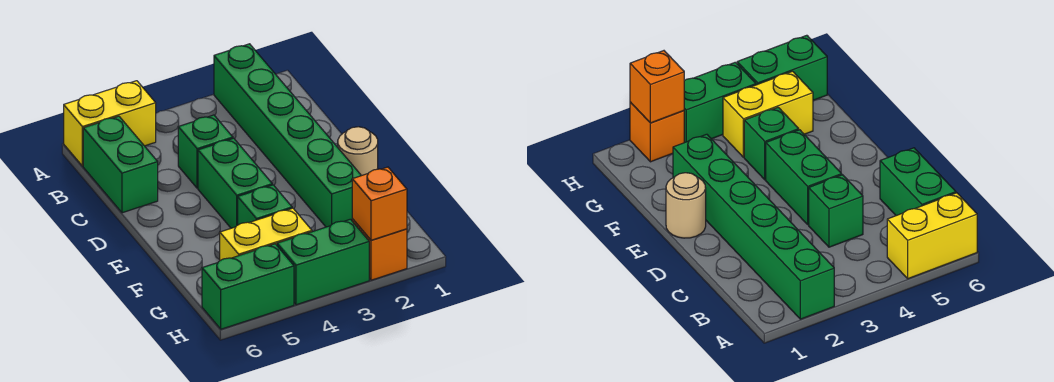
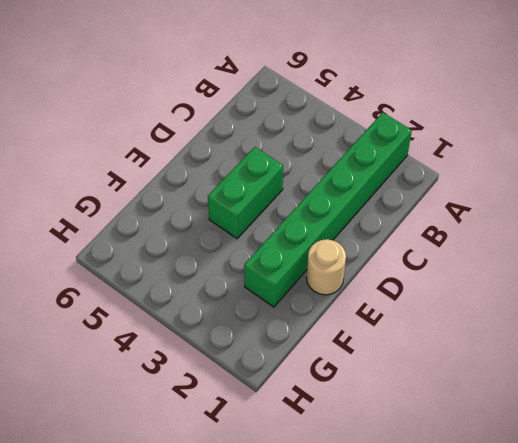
none -> yellow brick A5:A6 level 1
none -> green brick B6:C6 level 1
none -> green brick C4 level 1

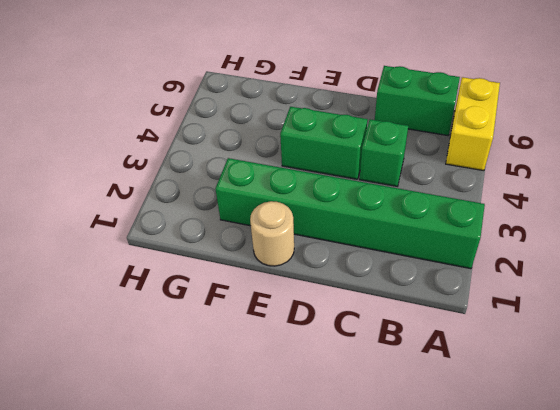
none -> green brick F4 level 1
none -> yellow brick G4:G5 level 1
none -> orange brick H2 level 1

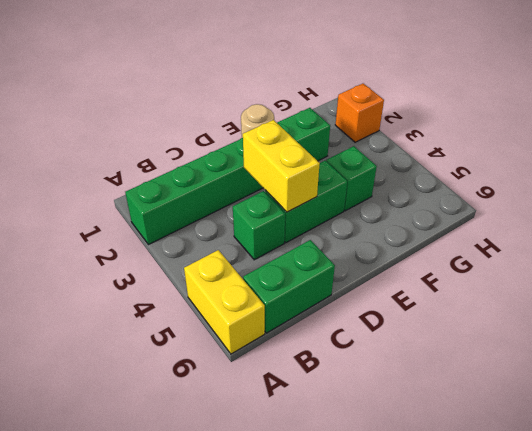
yellow brick D3:D4 level 2 -> yellow brick G4:G5 level 1
none -> green brick H3:H4 level 1
none -> green brick H5:H6 level 1
none -> orange brick H2 level 2

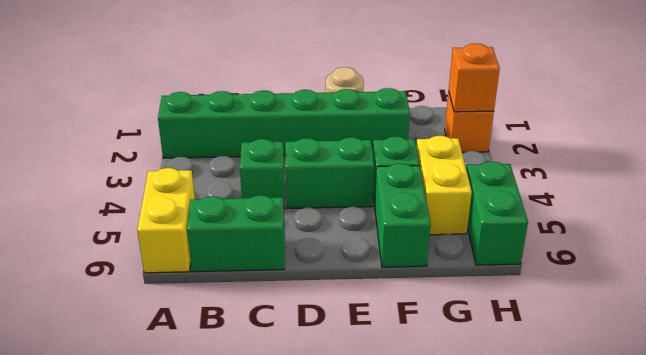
green brick F5:F6 level 1 -> green brick H3:H4 level 1

